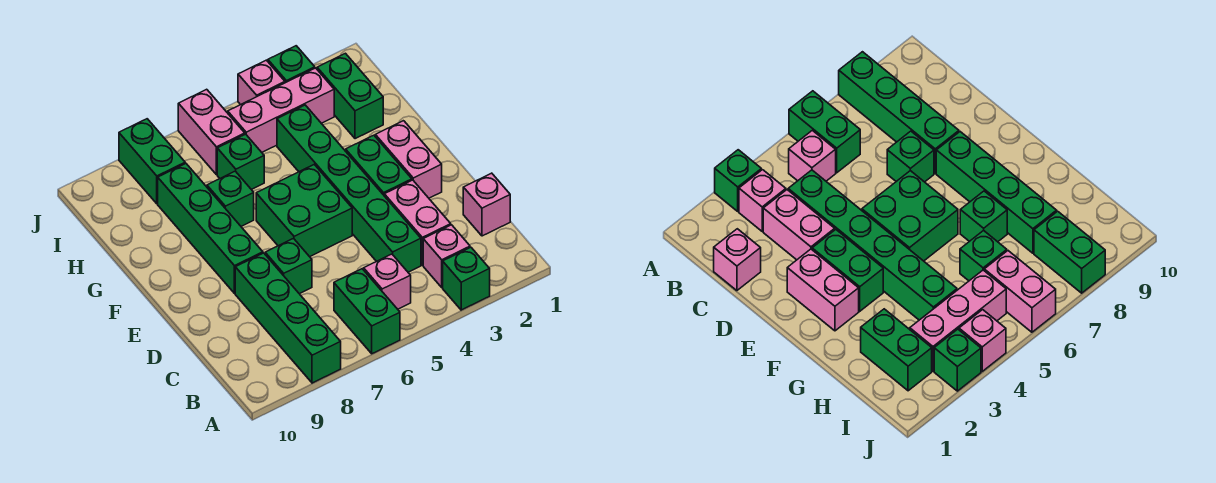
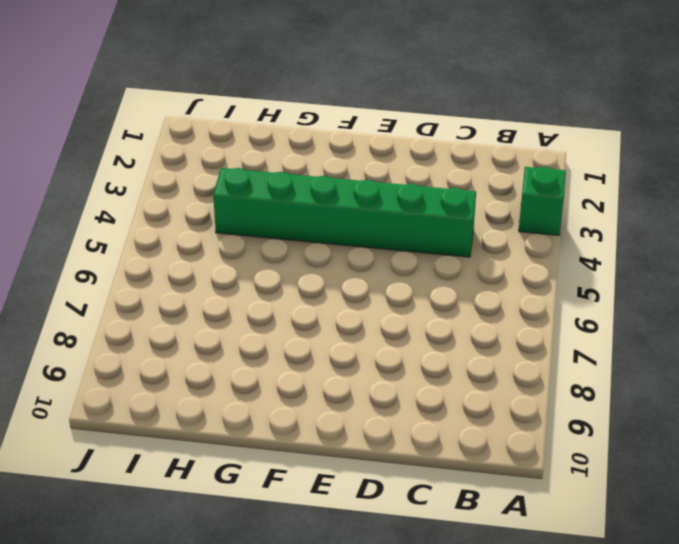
none -> green brick A6:B6 level 1
none -> green brick A8:D8 level 1
none -> pink brick B3 level 1

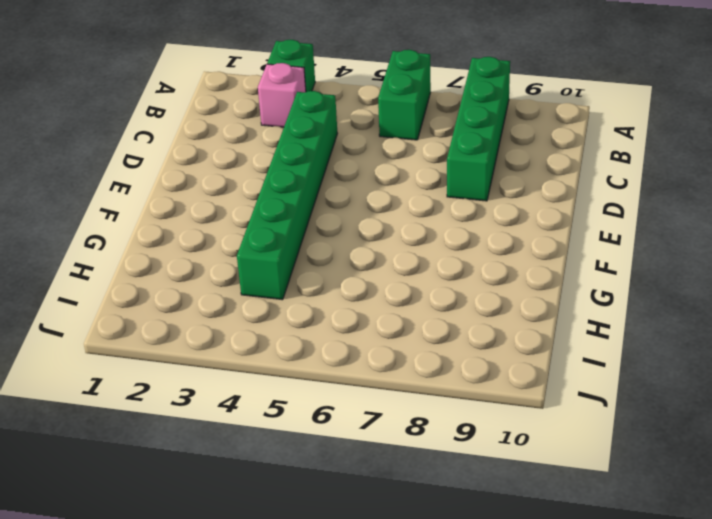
none -> pink brick B5 level 1
none -> pink brick C1 level 1
none -> pink brick C3:D3 level 1

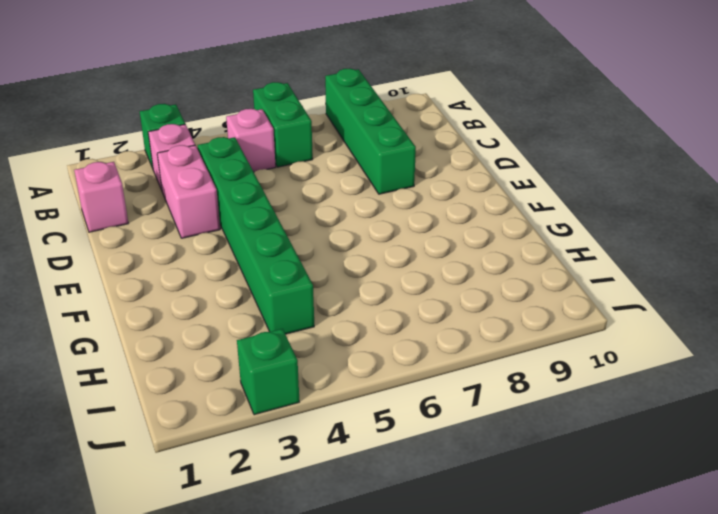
none -> green brick D7 level 1
none -> pink brick E2:F2 level 1
none -> green brick E3:F3 level 1

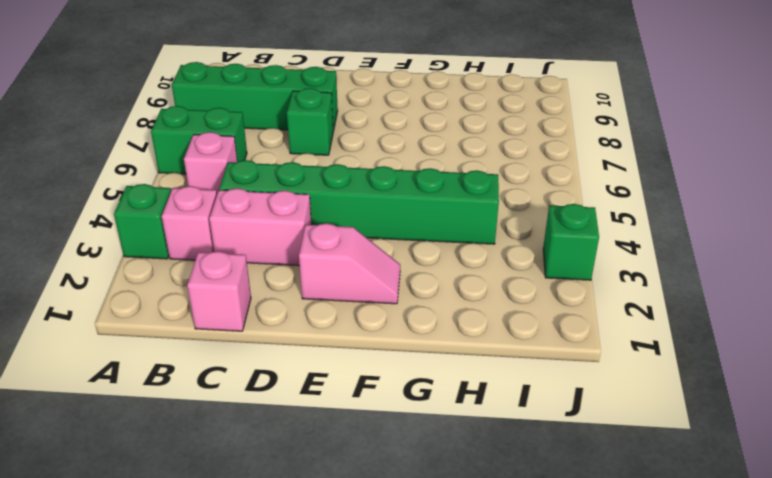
pink slope E2:F2 level 1 top E -> pink brick E2:F2 level 1
none -> green brick E3:F3 level 1
none -> green brick E5:F6 level 1
none -> green brick E8:H8 level 1

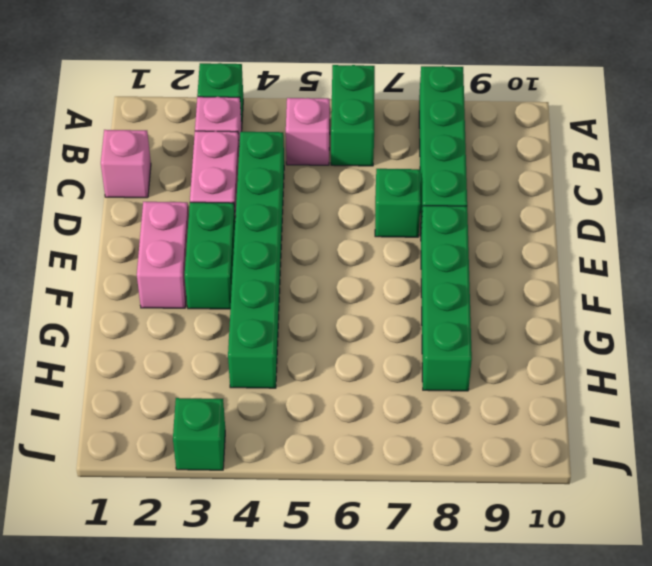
none -> green brick E5:F6 level 1
none -> green brick G7 level 1
none -> green brick H2:I2 level 1

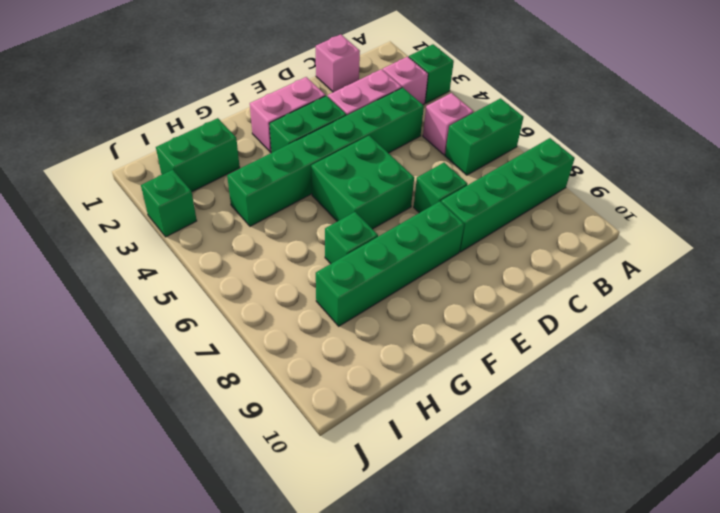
none -> green brick H6 level 1
none -> pink brick I3:I5 level 1
none -> pink brick I6:J6 level 1

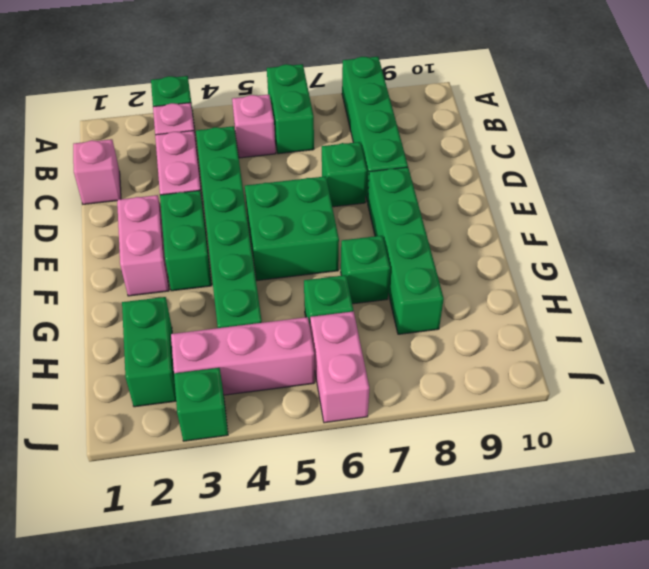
none -> green brick I8:J8 level 1
none -> pink brick J4 level 1

